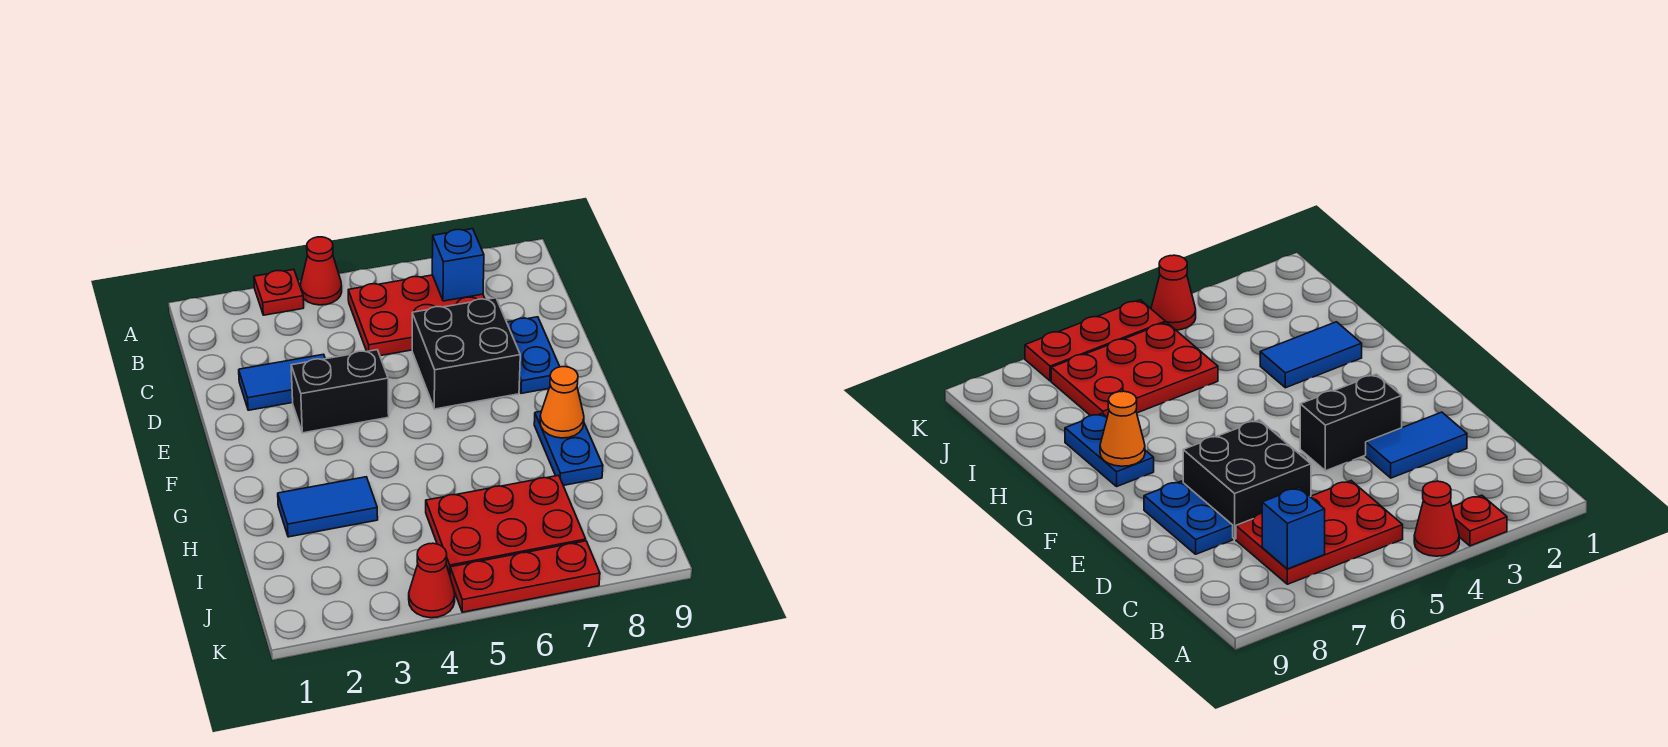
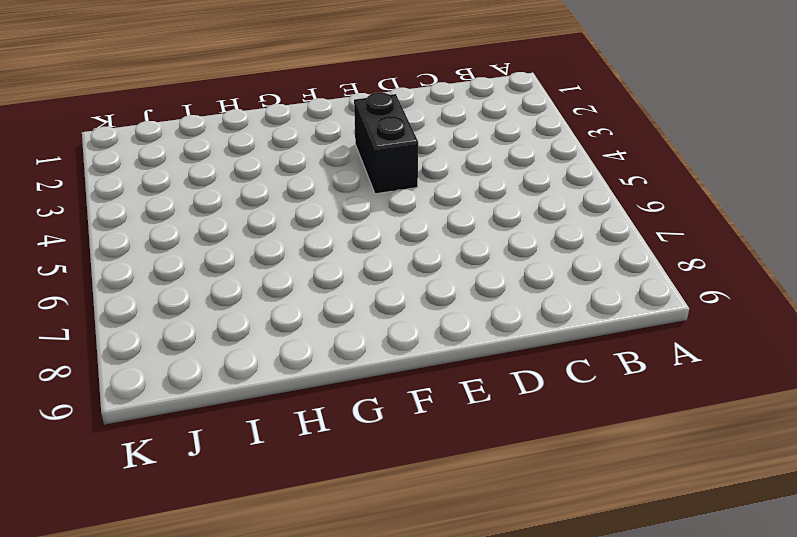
none -> red plate A3 level 1
none -> red cone A4 level 1
none -> red plate B5:C7 level 1

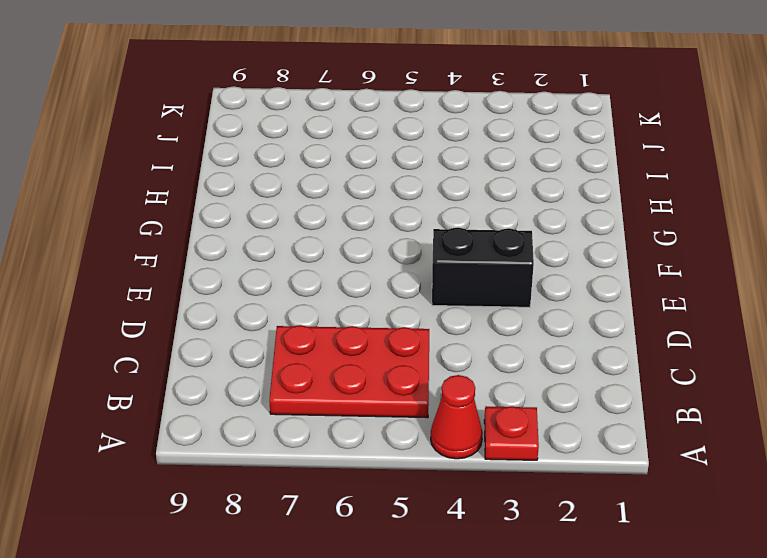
none -> blue tile D2:D3 level 1
none -> black brick D6:E7 level 1
none -> blue plate D8:E8 level 1

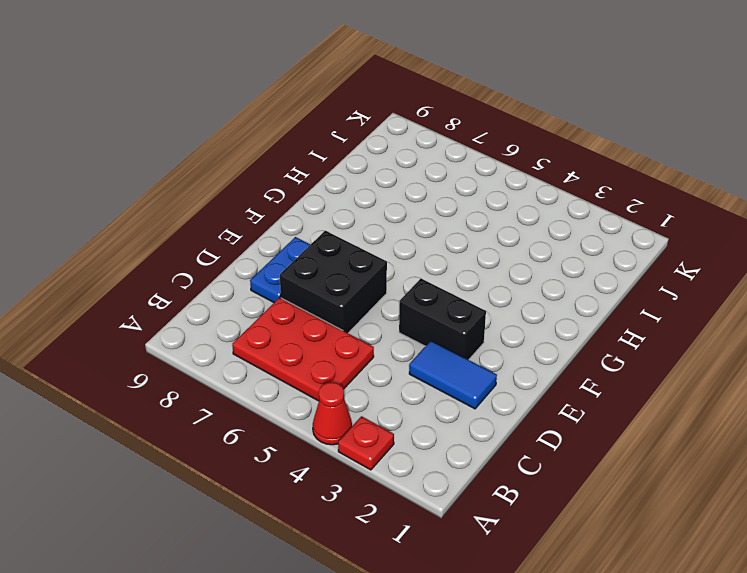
none -> blue plate G8:H8 level 1
none -> blue tile H2:H3 level 1
none -> red plate I5:J7 level 1

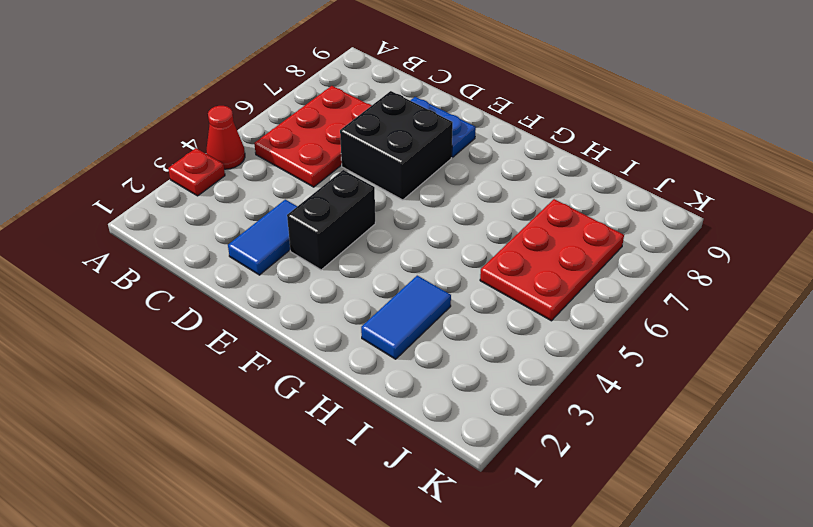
none -> blue plate G8:H8 level 1
none -> red cone K4 level 1
none -> red plate K5:K7 level 1

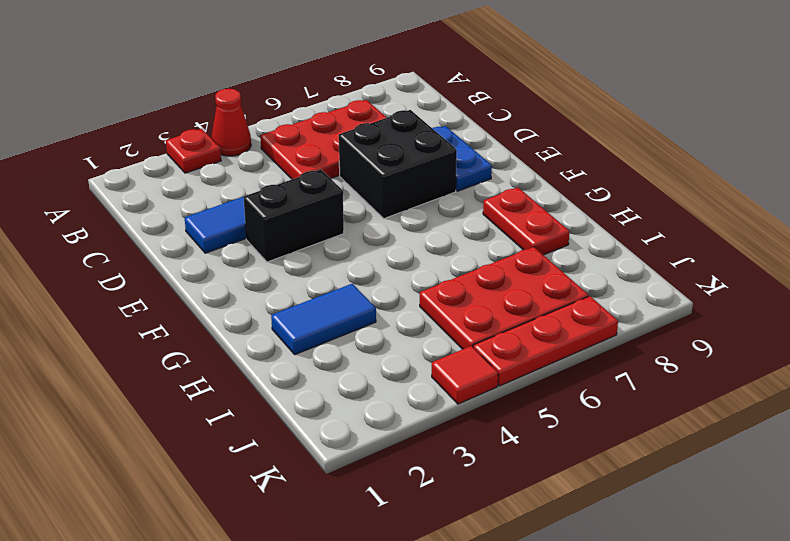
red plate G8:H8 level 1 -> blue plate G8:H8 level 1
red tile K4 level 1 -> red cone K4 level 1
none -> blue brick B7 level 2
none -> orange cone G8 level 2

